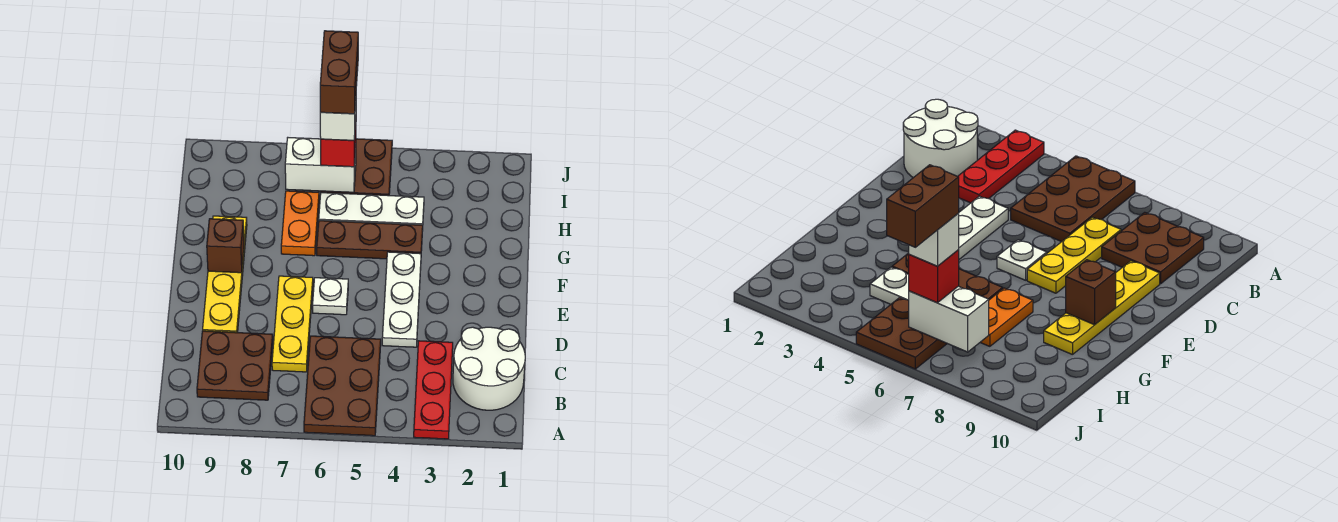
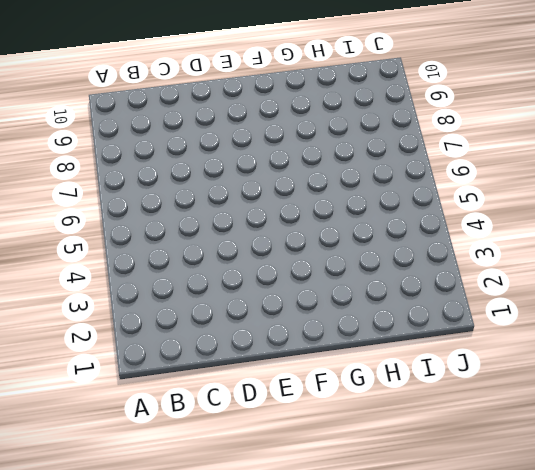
none -> red plate A3:C3 level 1
none -> brown plate A5:C6 level 1
none -> white round brick B1:C2 level 1

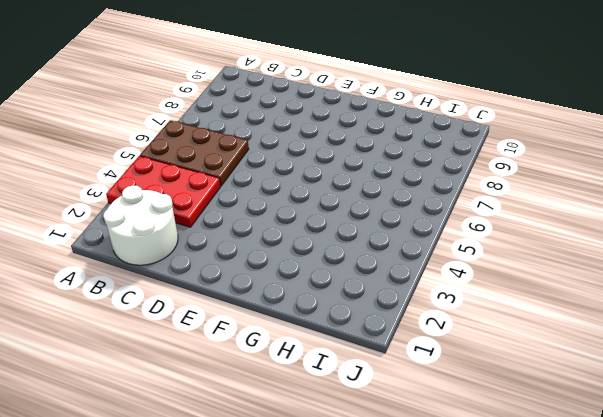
red plate A3:C4 level 1 -> red plate A3:C3 level 1
none -> brown plate B8:C9 level 1
none -> yellow plate C7:E7 level 1
none -> white plate D4:F4 level 1

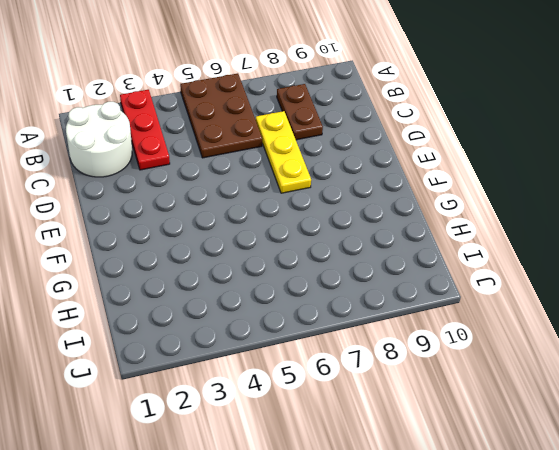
brown plate B8:C8 level 1 -> brown plate B8:C9 level 1
none -> white plate D4:F4 level 1
none -> yellow plate D9:G9 level 1
none -> white plate E6 level 1

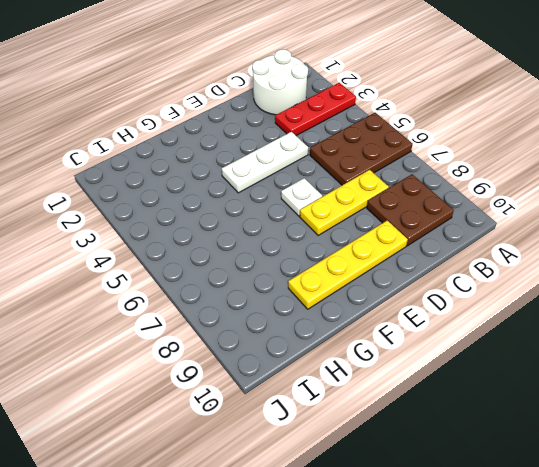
none -> brown plate G4:G6 level 1
none -> orange plate G7:H7 level 1
none -> white plate H4:H6 level 1

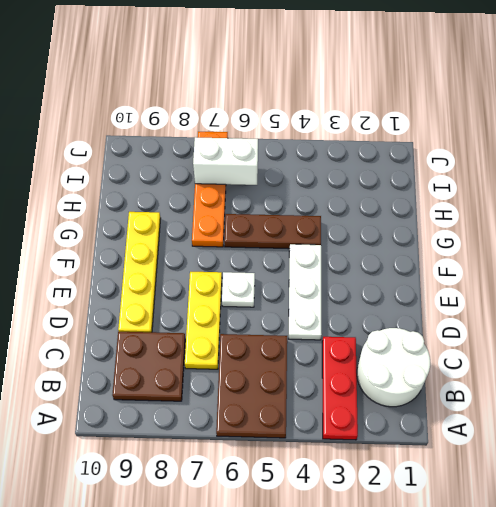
orange plate G7:J7 level 1 -> orange plate G7:H7 level 1
none -> white plate H4:H6 level 1
none -> brown plate I5:J6 level 1
none -> brown brick F9 level 2

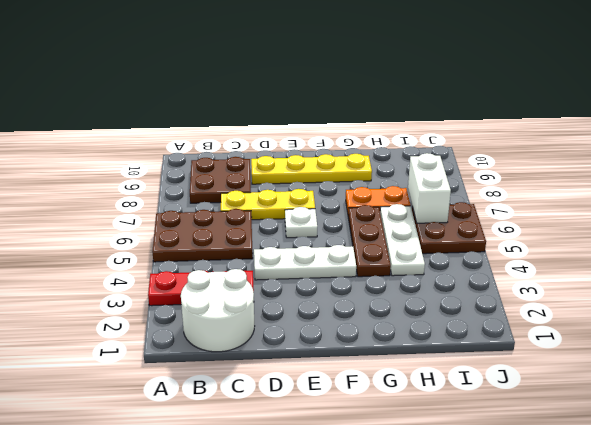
none -> brown brick F9 level 2
none -> red brick I6 level 3
none -> white brick I6 level 4

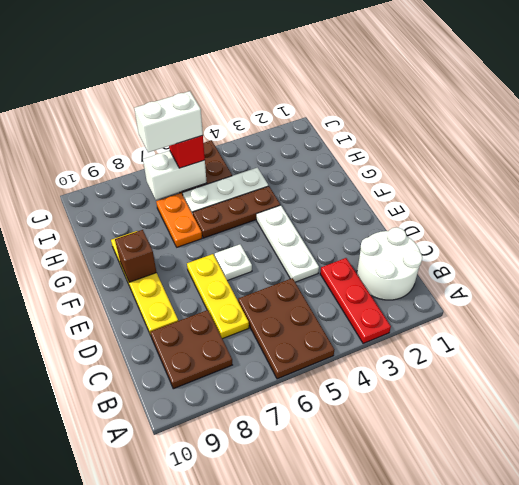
white brick I6:I7 level 4 -> white brick I6 level 4
none -> brown brick I6:J6 level 5

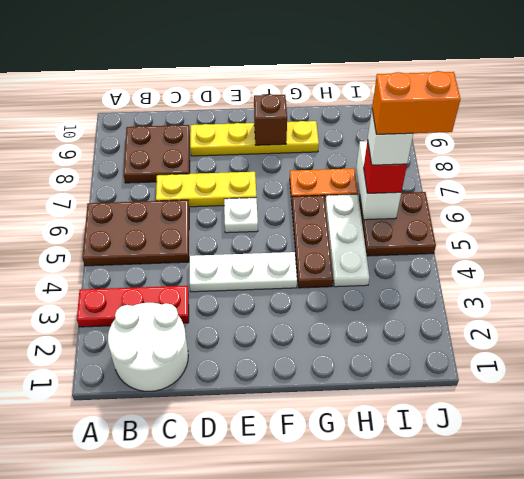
orange brick I6:J6 level 5 -> brown brick I6:J6 level 5

